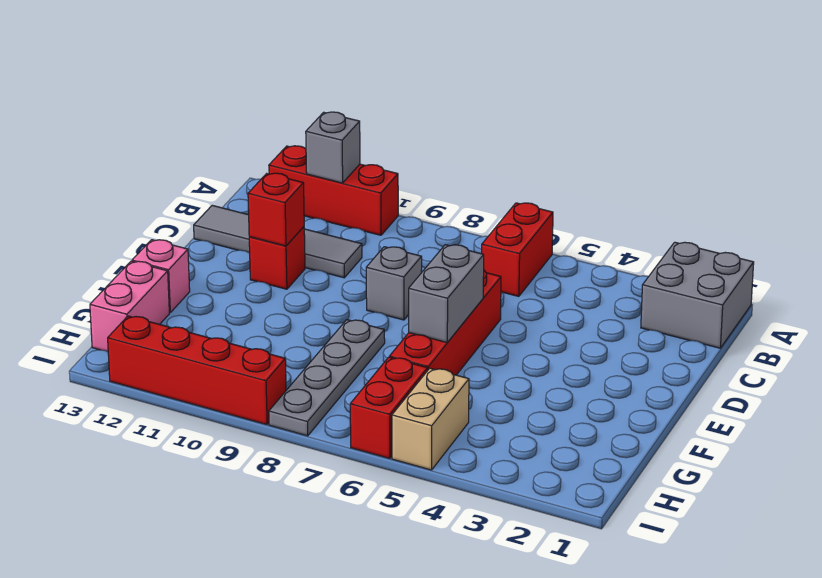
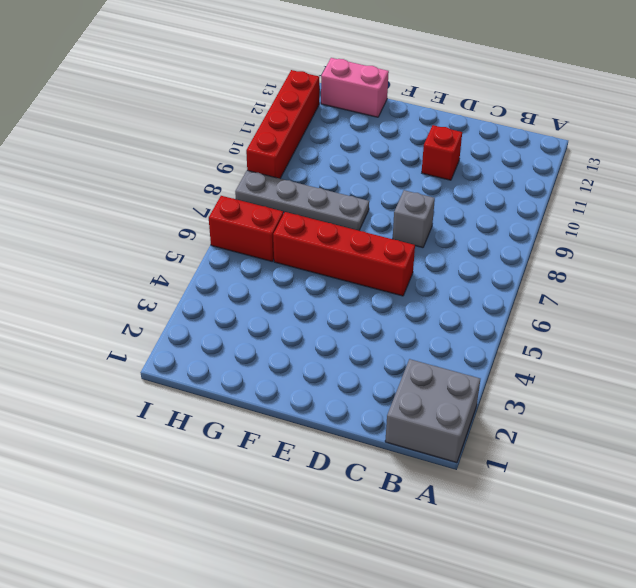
none -> red brick A6:B6 level 1
none -> red brick A10:A12 level 1
none -> grey tile C10:C13 level 1

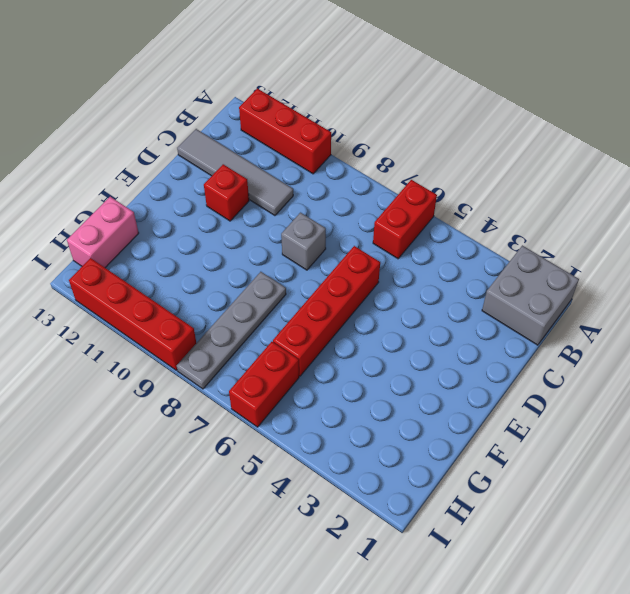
none -> pink brick F13 level 1
none -> tan brick H5:I5 level 1
none -> grey brick A11 level 2

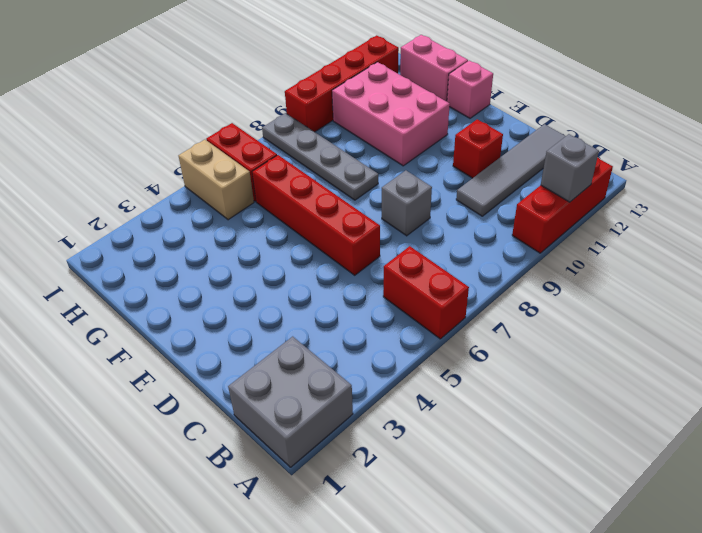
pink brick F10:H11 level 1 -> none
none -> red brick D11 level 2
none -> grey brick E6:F6 level 2

